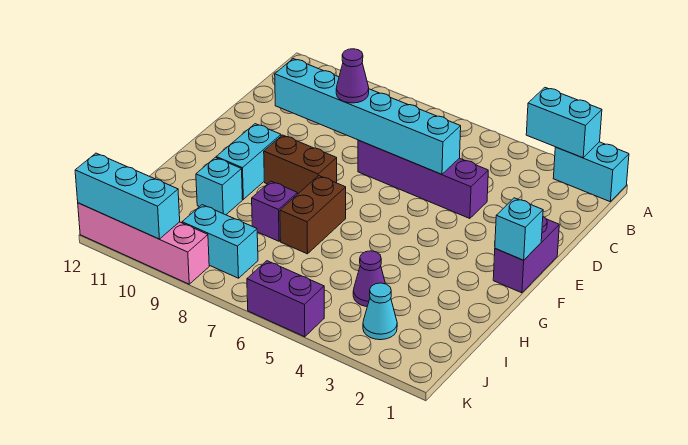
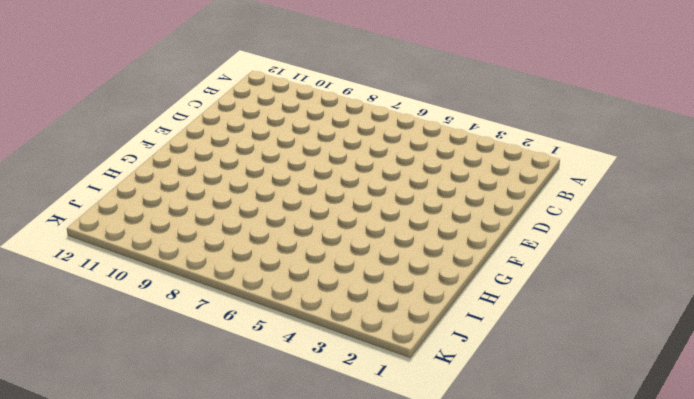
none -> cyan brick A1:A2 level 1
none -> purple brick D4:D7 level 1
none -> purple brick E1:F1 level 1

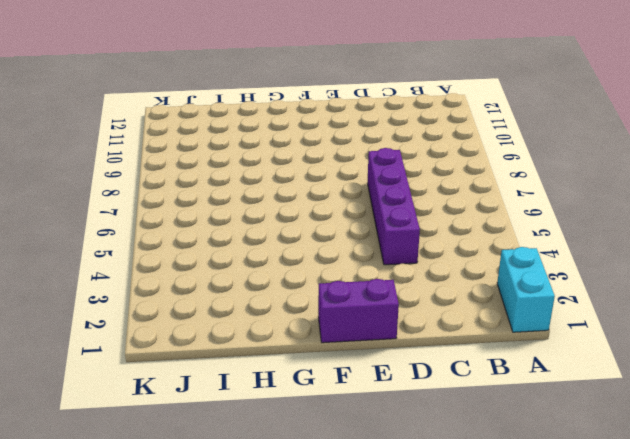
none -> brown brick F8:F9 level 1
none -> cyan brick F10:G10 level 1
none -> brown brick G7:H7 level 1

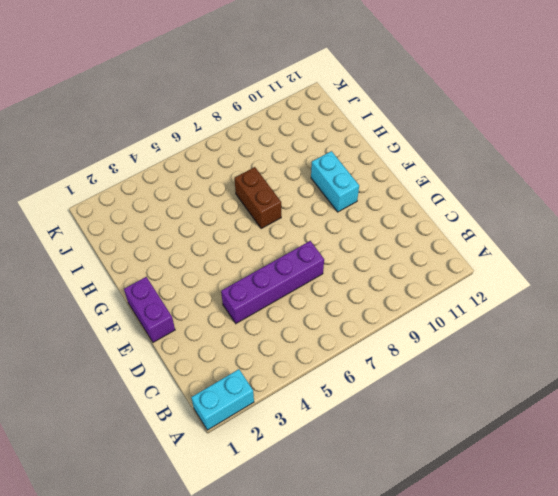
none -> brown brick F8:F9 level 1
none -> purple brick H8 level 1
none -> cyan brick H10 level 1

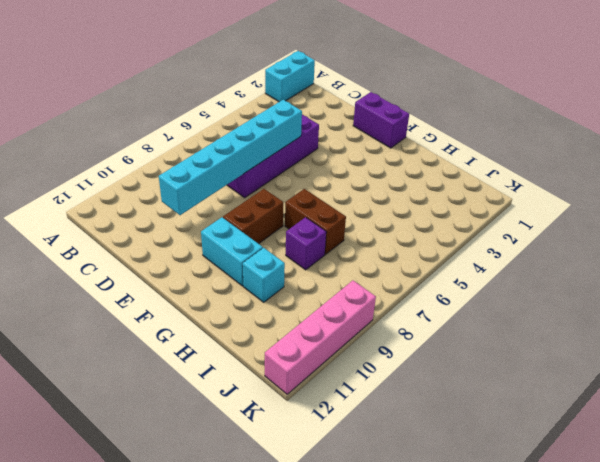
none -> purple cone I4 level 1
none -> cyan cone J3 level 1
none -> cyan brick J8:J9 level 1

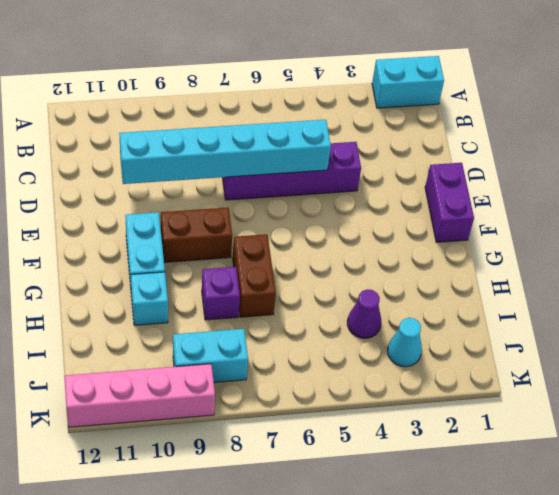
none -> purple brick K5:K6 level 1
none -> cyan brick A2:A3 level 2
none -> cyan brick F1 level 2

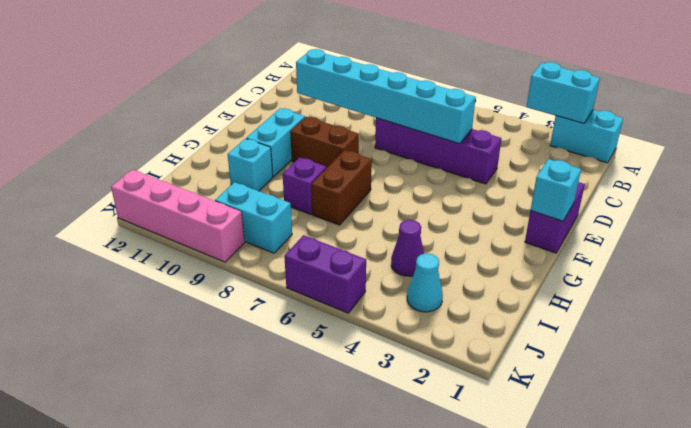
none -> cyan brick K10:K12 level 2
none -> purple cone D8 level 3

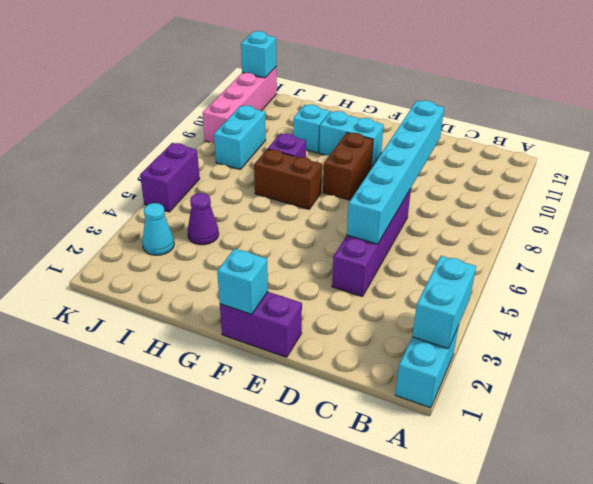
cyan brick K12 level 2 -> cyan brick K10:K12 level 2
none -> purple cone D8 level 3

